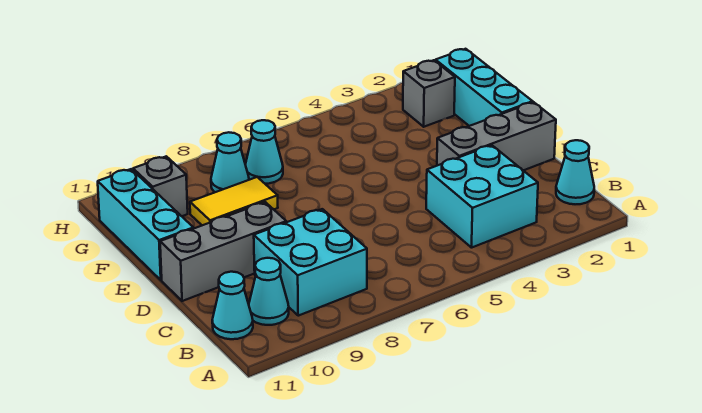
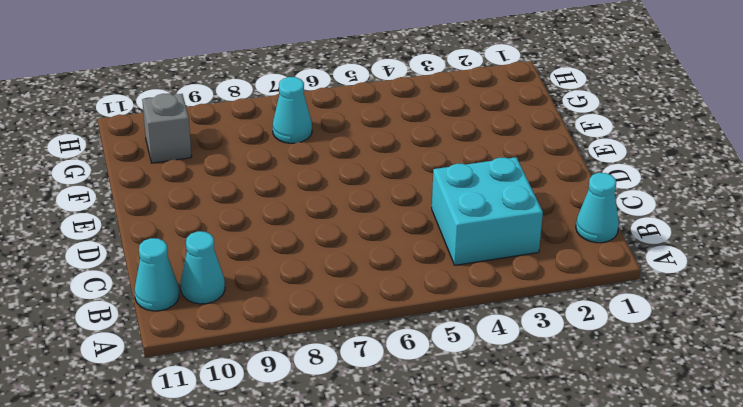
none -> cyan brick B8:C9 level 1
none -> grey brick D1:D3 level 1
none -> grey brick D9:D11 level 1

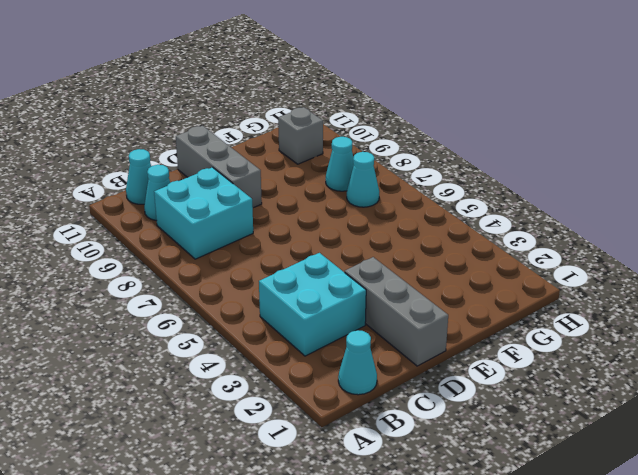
none -> cyan brick E1:G1 level 1
none -> cyan brick E11:G11 level 1
none -> yellow tile F8:F9 level 1

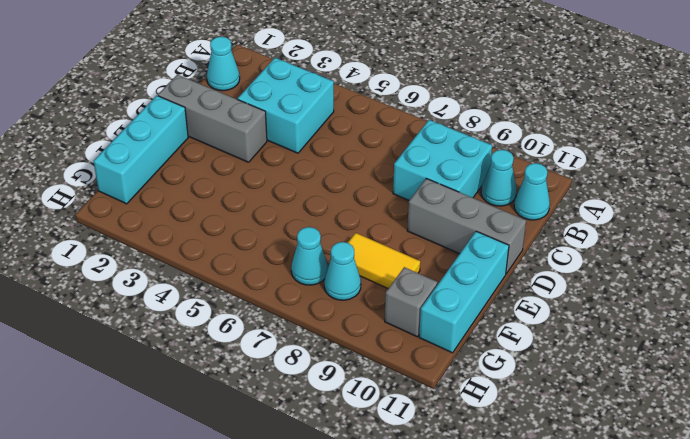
none -> grey brick G2 level 1

